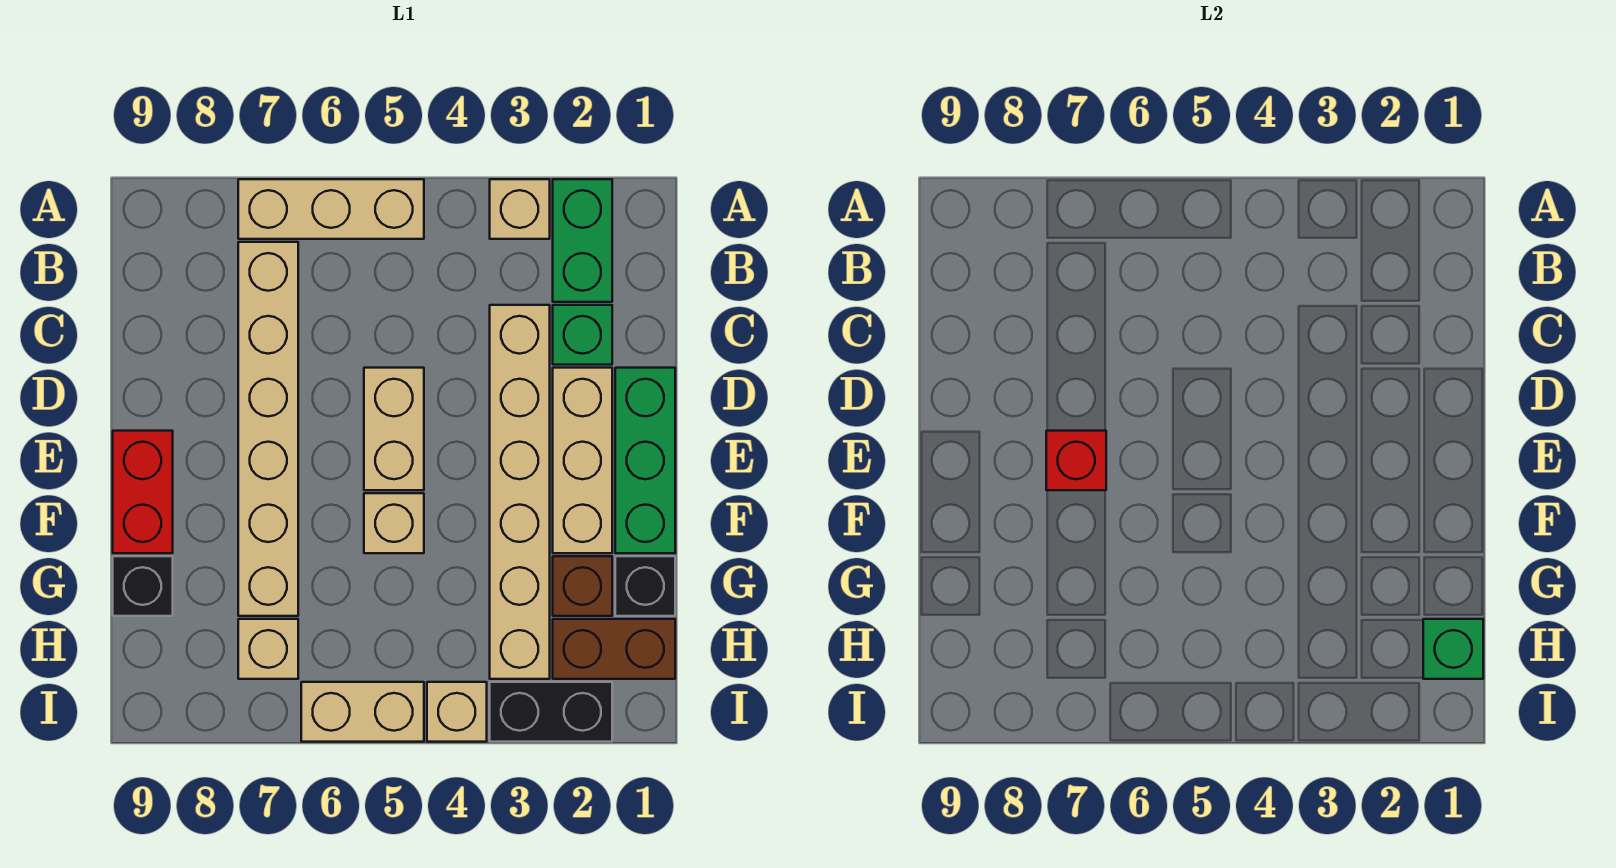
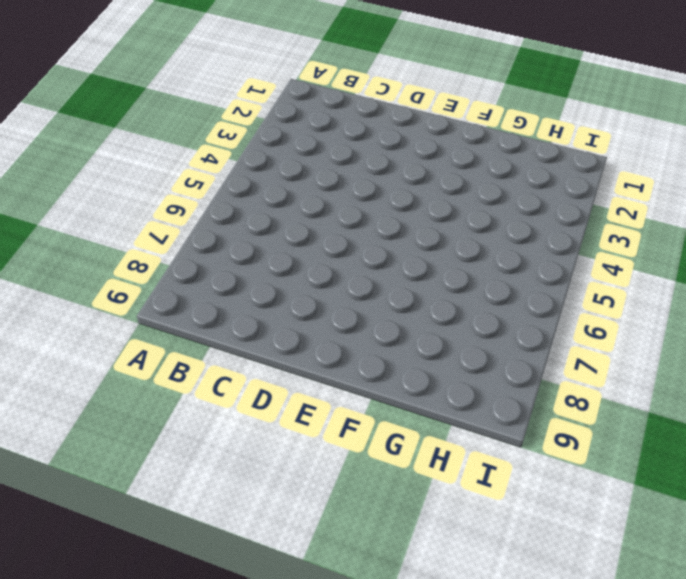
none -> green brick A2:B2 level 1
none -> tan brick A3 level 1
none -> tan brick A5:A7 level 1

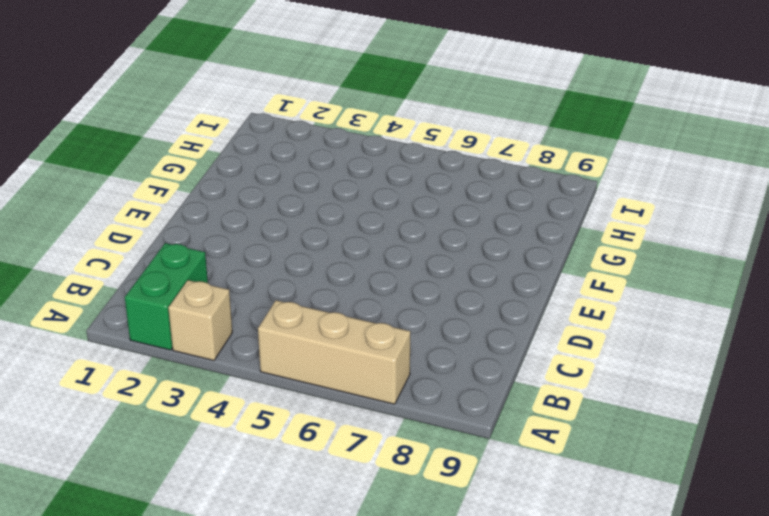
none -> tan brick B7:G7 level 1
none -> green brick C2 level 1
none -> tan brick C3:H3 level 1

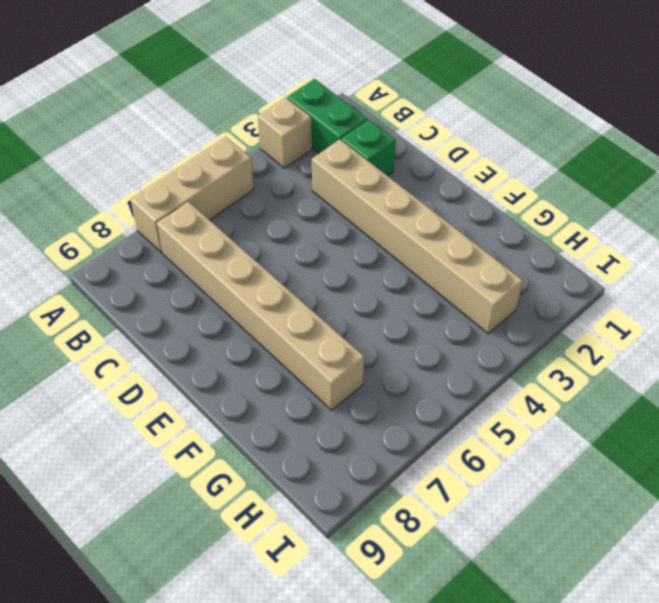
none -> green brick D1:F1 level 1
none -> tan brick D2:F2 level 1
none -> tan brick D5:E5 level 1

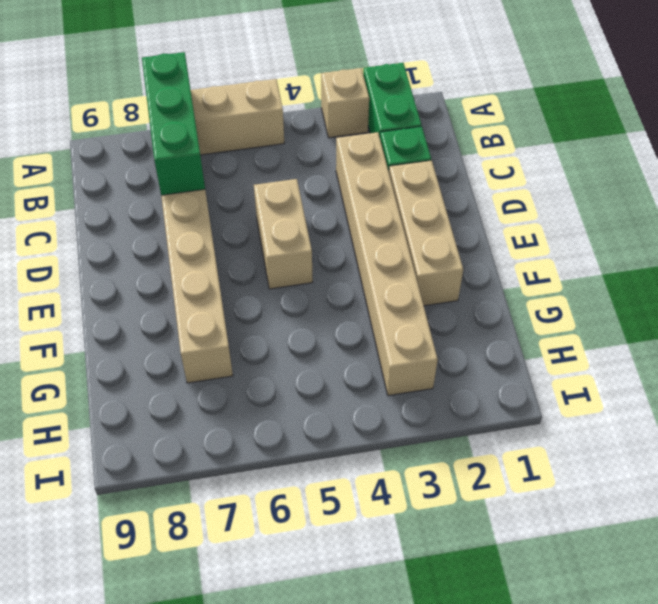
green brick A7:C7 level 2 -> green brick D1:F1 level 1
none -> red brick E9:F9 level 1
none -> tan brick F5 level 1
none -> black brick G1 level 1

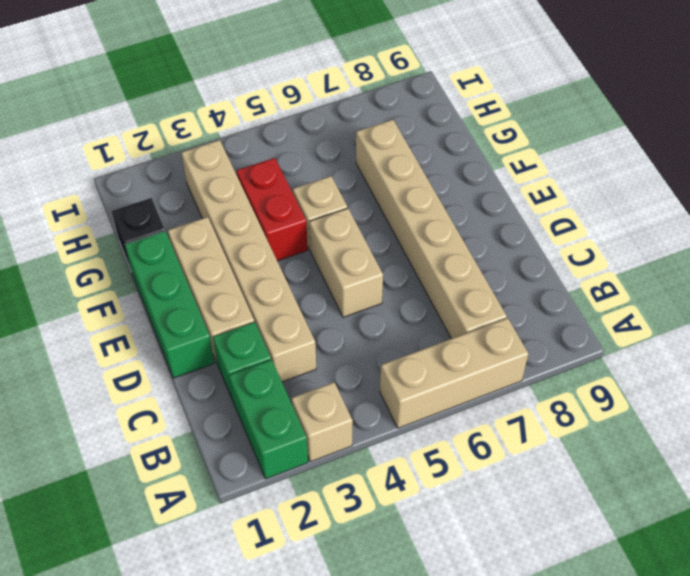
red brick F4:G4 level 1 -> red brick E9:F9 level 1
none -> brown brick G2 level 1
none -> black brick G9 level 1
none -> brown brick H1:H2 level 1

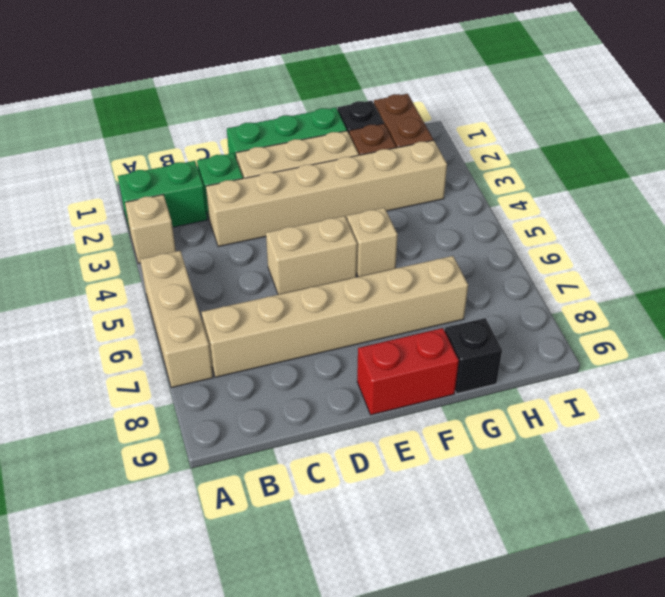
none -> tan brick H7 level 1
none -> black brick I2:I3 level 1
none -> tan brick I4 level 1

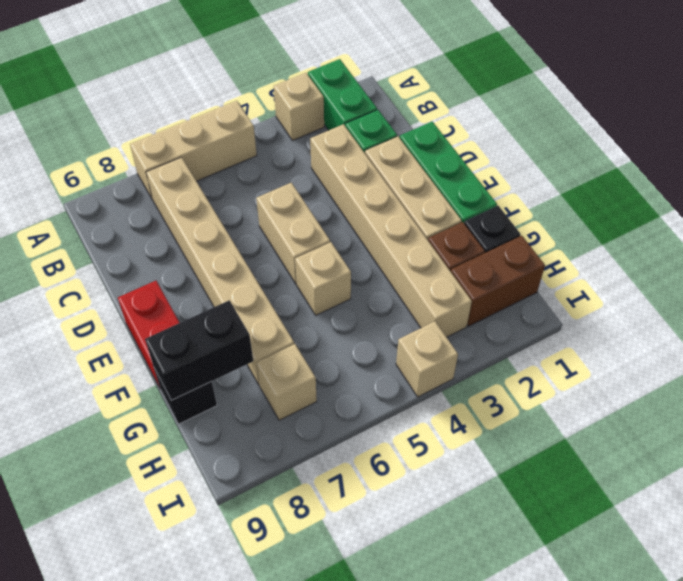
black brick G8:G9 level 2 -> black brick I2:I3 level 1
none -> tan brick I5:I6 level 1
none -> red brick E7 level 2
none -> green brick H1 level 2

